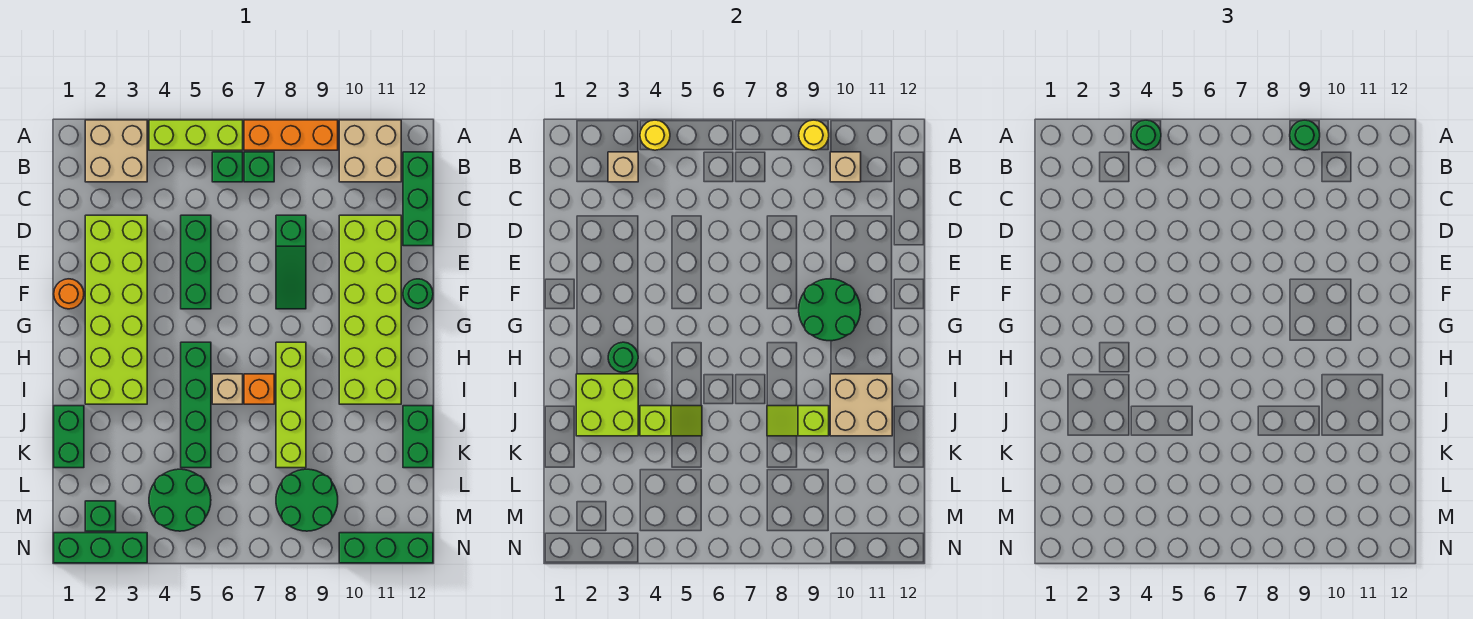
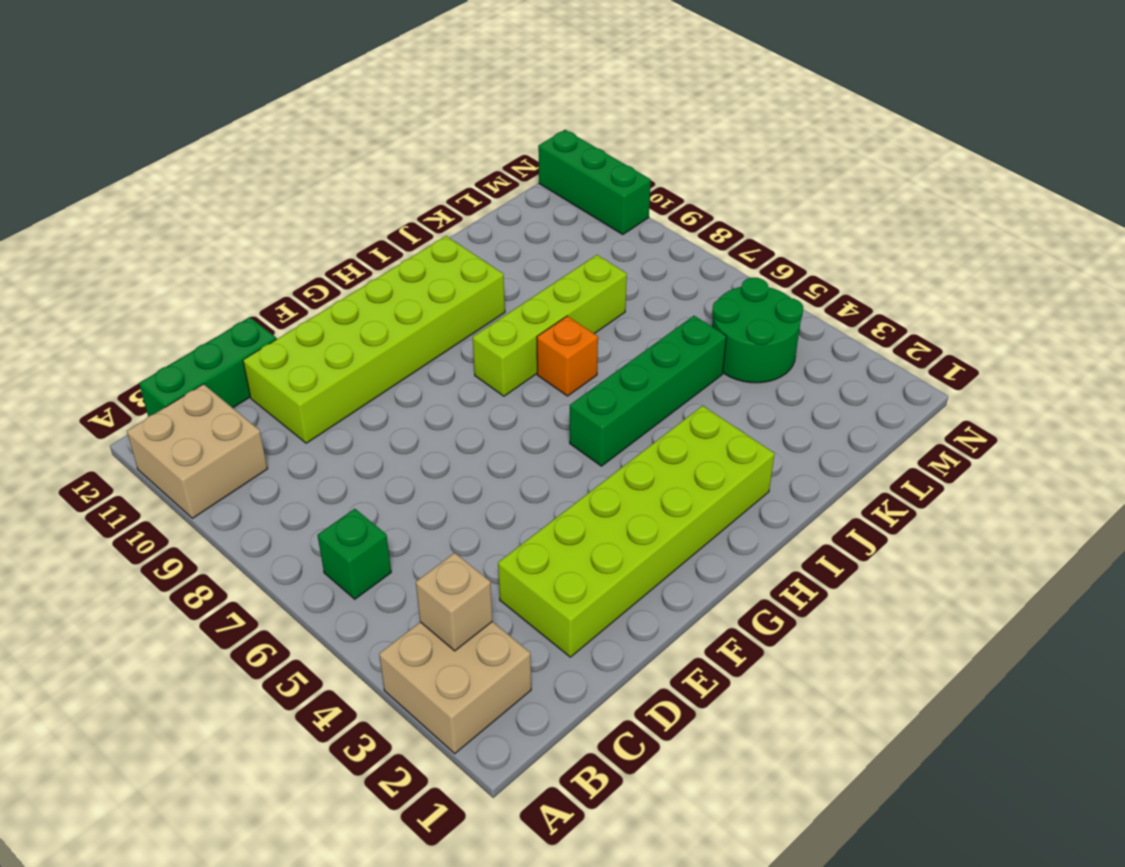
none -> lime brick A4:A6 level 1
none -> orange brick A7:A9 level 1
none -> green brick B7 level 1
none -> green brick D5:F5 level 1

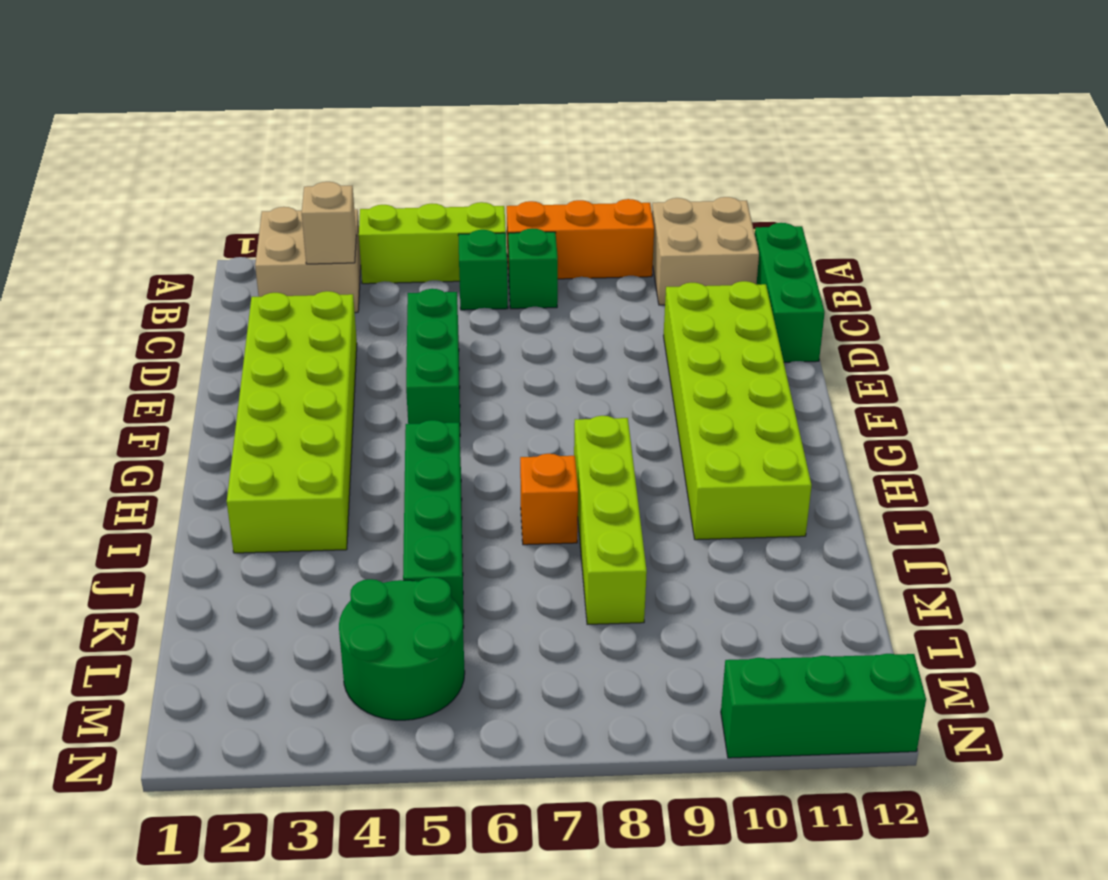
none -> green slope D8:F8 level 1 top D
none -> orange round brick F1 level 1
none -> green round brick F12 level 1
none -> tan brick I6 level 1

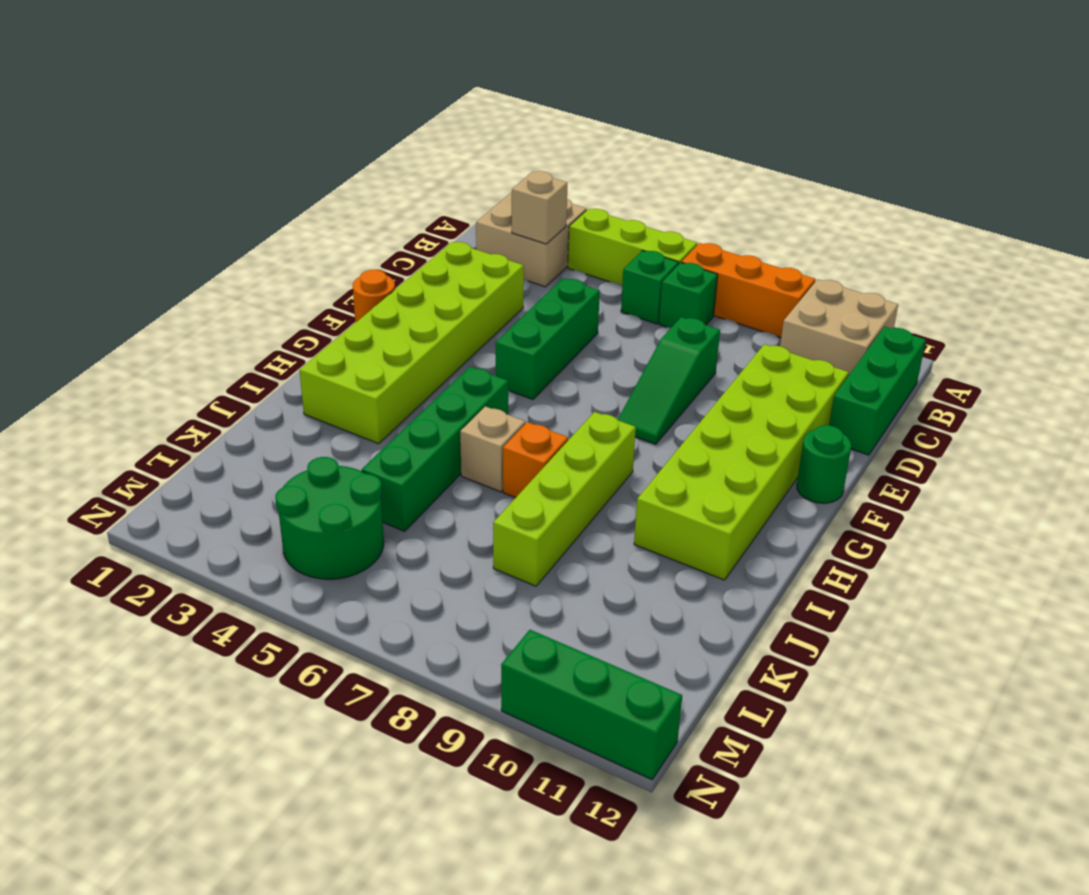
none -> green brick J1:K1 level 1
none -> green brick J12:K12 level 1
none -> green round brick L8:M9 level 1
none -> green brick M2 level 1

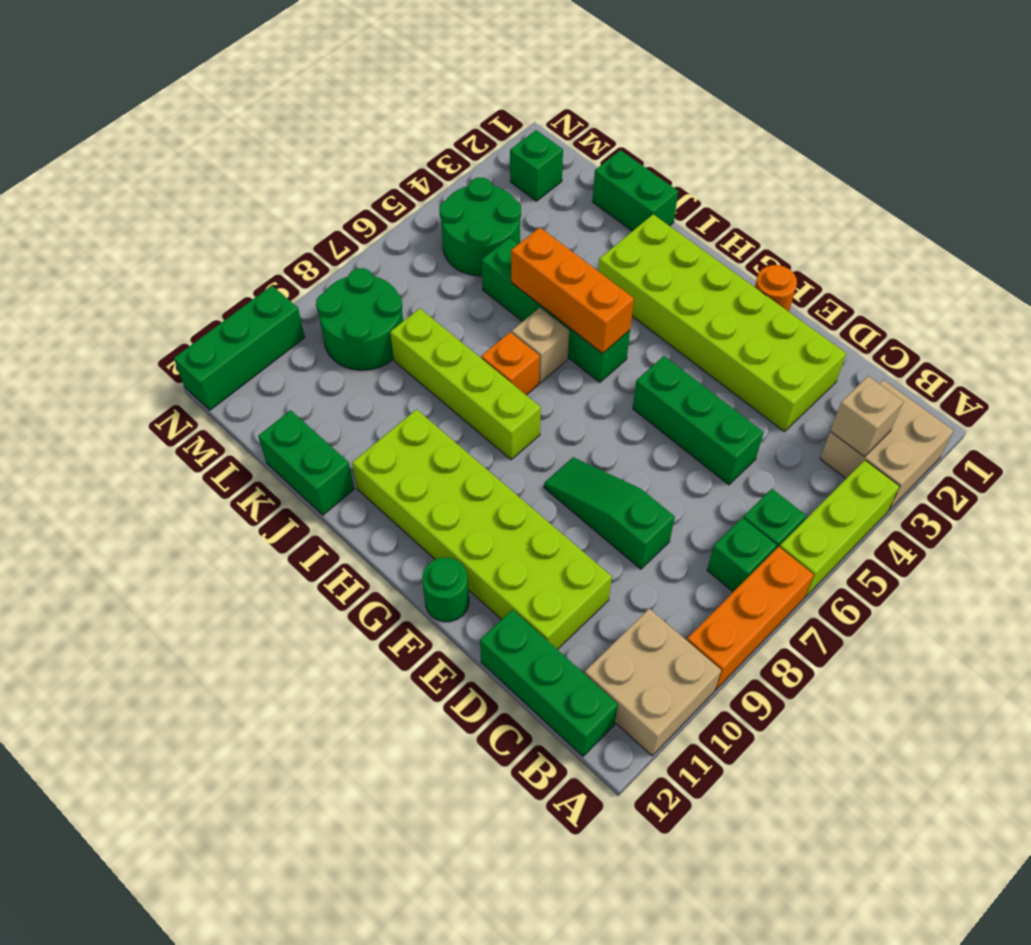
orange brick H5:J5 level 2 -> lime slope J4:J5 level 2 top 4
none -> green brick N1:N3 level 1
none -> yellow round brick A4 level 2
none -> yellow round brick A9 level 2
none -> tan brick B10 level 2

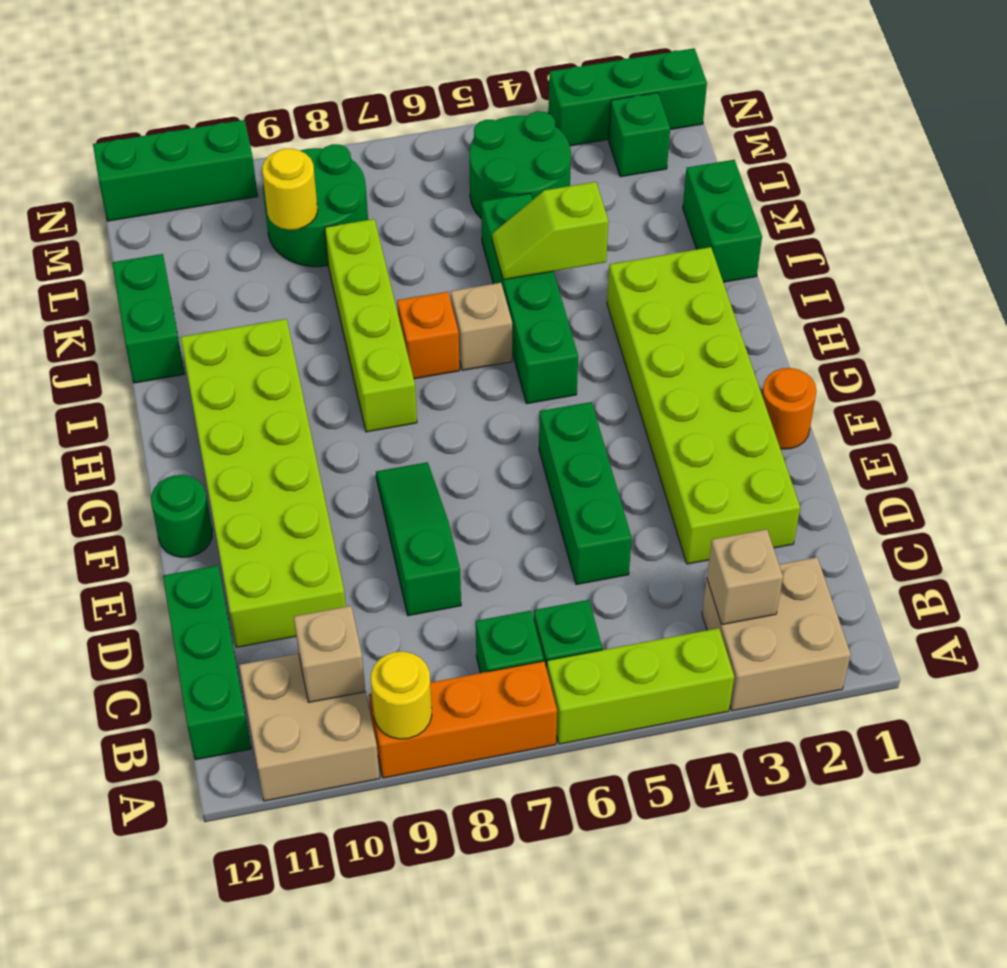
yellow round brick L9 level 2 -> yellow round brick A4 level 2
none -> green round brick F9:G10 level 2
none -> green round brick H3 level 2
none -> lime brick I2:J3 level 2
none -> tan brick I10:J11 level 2

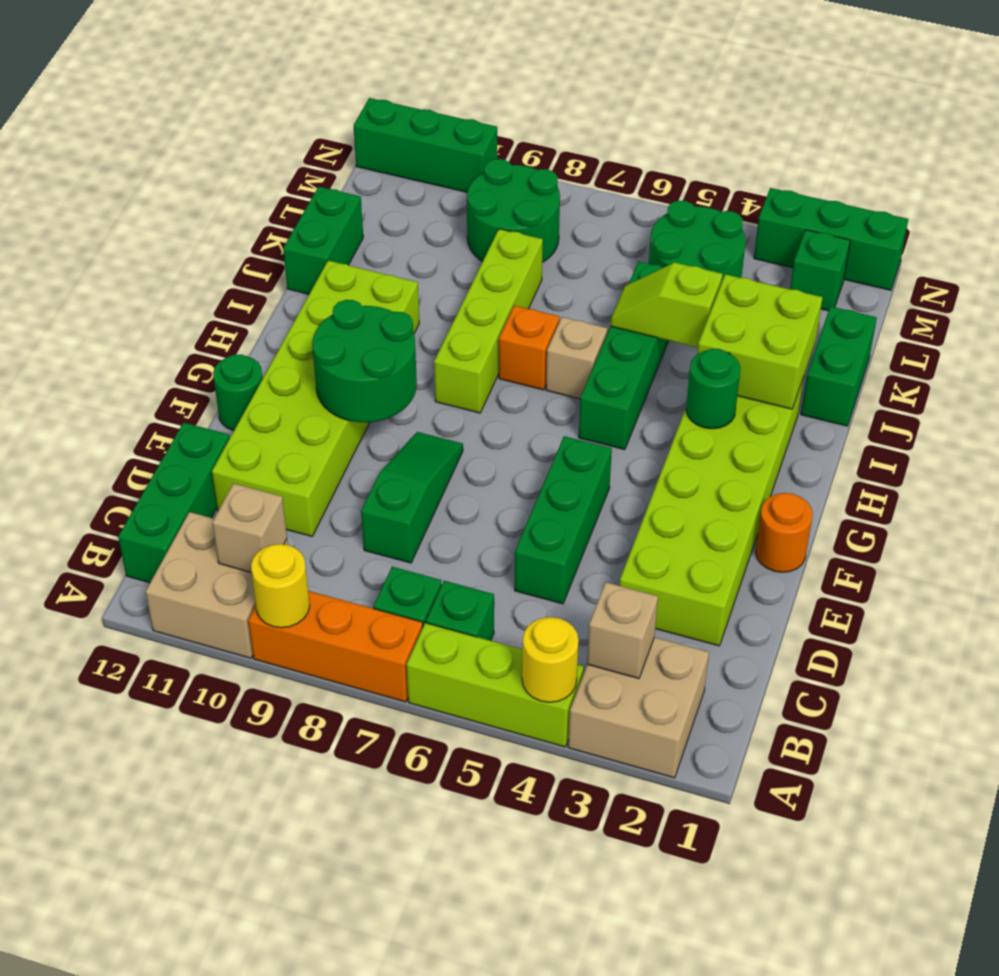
none -> tan brick I10:J11 level 2
none -> lime slope J8:J9 level 2 top 9
none -> green round brick A4 level 3
none -> green round brick A9 level 3

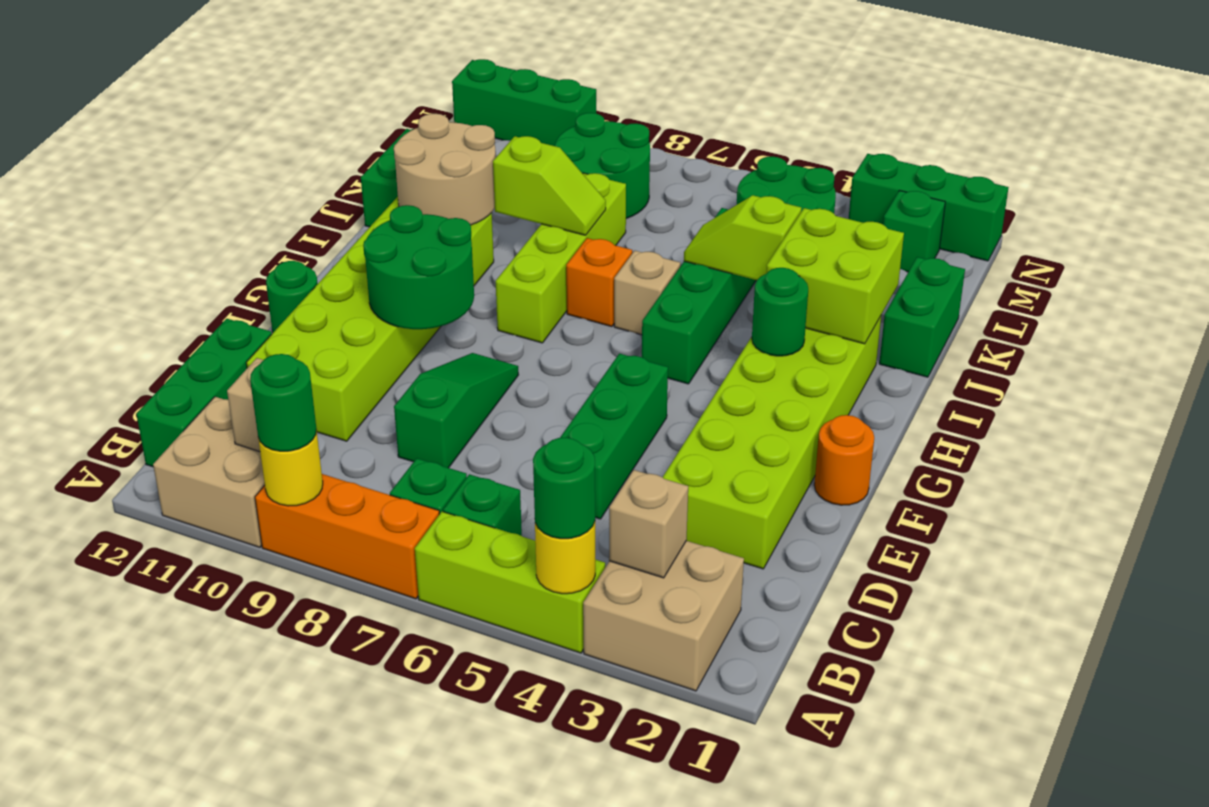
tan round brick I10:J11 level 2 -> tan brick I10:J11 level 2

